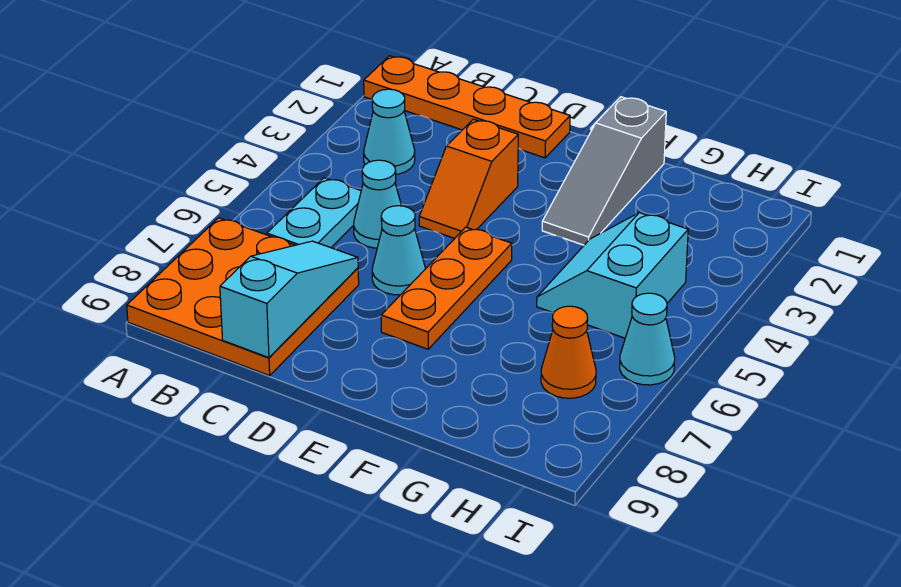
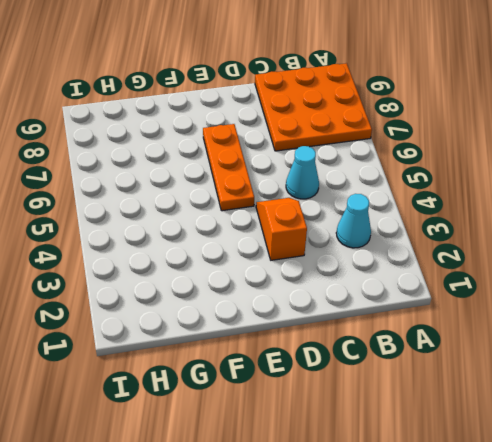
none -> orange plate A1:D1 level 1
none -> cyan plate B5:B6 level 1
none -> cyan cone D6 level 1

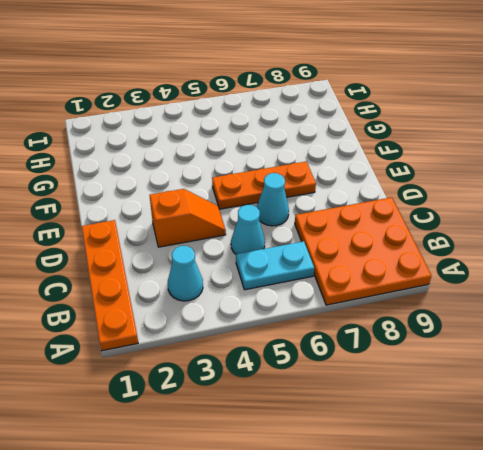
none -> grey slope F1:F3 level 1 top 1
none -> cyan slope G4:H5 level 1 top H
none -> orange cone H7 level 1

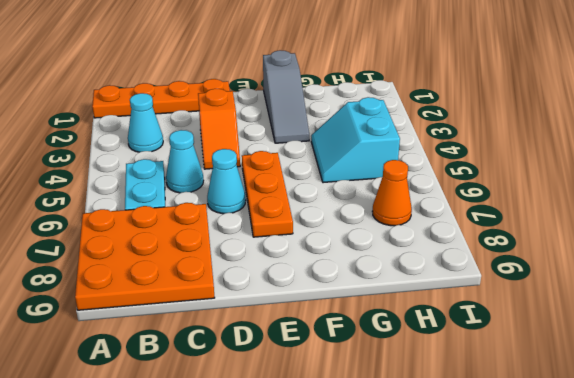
none -> cyan cone I6 level 1
none -> cyan slope C7:C9 level 2 top 9

